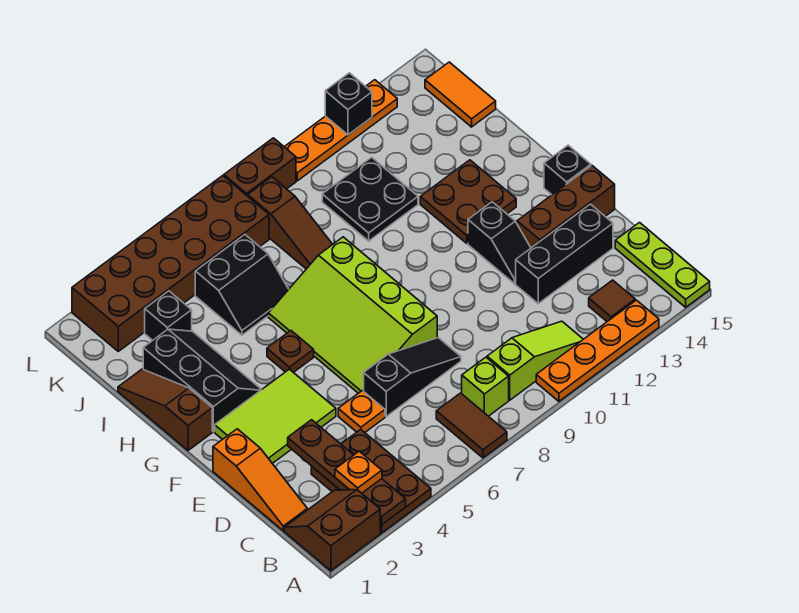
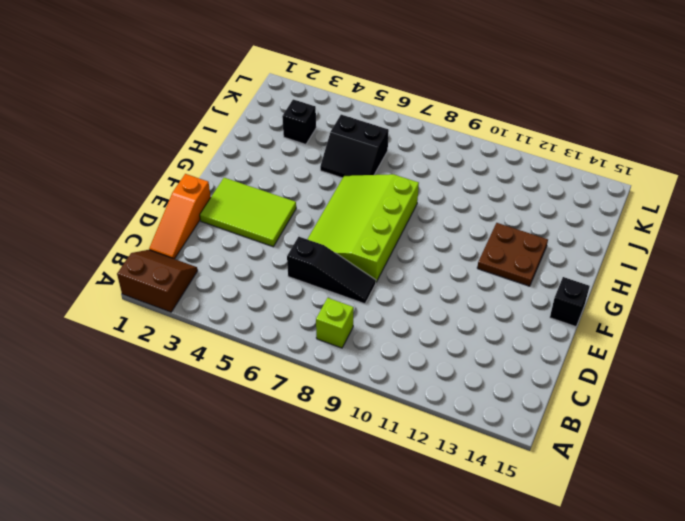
none -> brown plate A3:C4 level 1
none -> brown tile A7:B7 level 1
none -> orange plate A10:A13 level 1
none -> lime plate A15:C15 level 1

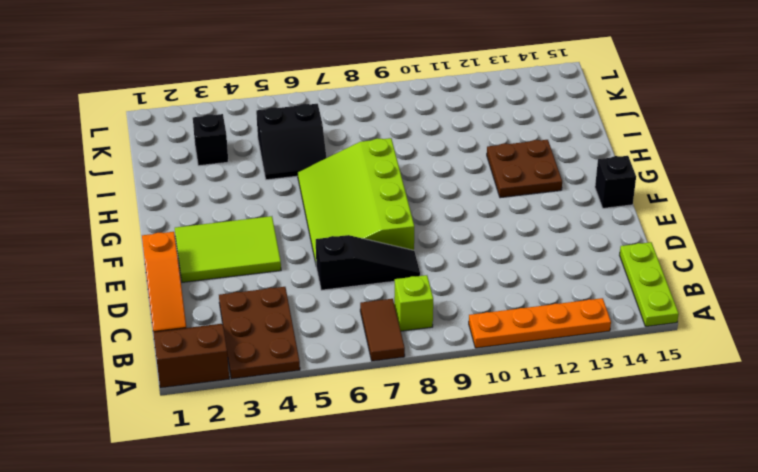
none -> lime slope B9:B11 level 1 top 9
none -> brown tile B13 level 1
none -> orange plate D5 level 1
none -> black brick D12:D14 level 1

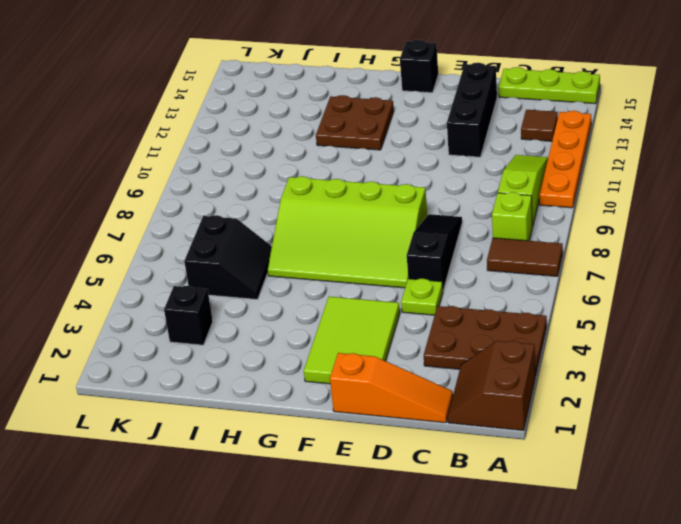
lime plate D5 level 1 -> orange plate D5 level 1
none -> black slope E12:F12 level 1 top F
none -> brown brick E13:E15 level 1
none -> brown slope G1:I1 level 1 top G
none -> black slope G2:I3 level 1 top 2

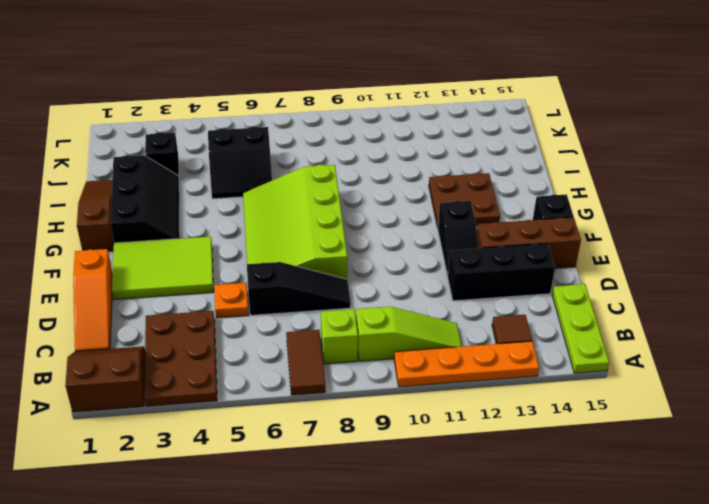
none -> brown plate G5 level 1
none -> brown slope I8:K8 level 1 top K
none -> black plate I10:J11 level 1
none -> orange tile J15:K15 level 1

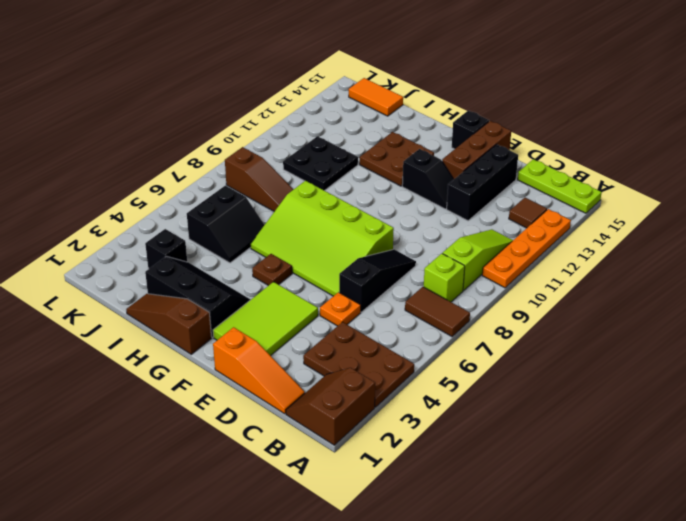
none -> brown brick K2:L7 level 1
none -> brown brick L8:L9 level 1
none -> orange plate L10:L13 level 1
none -> brown plate A3:D3 level 2

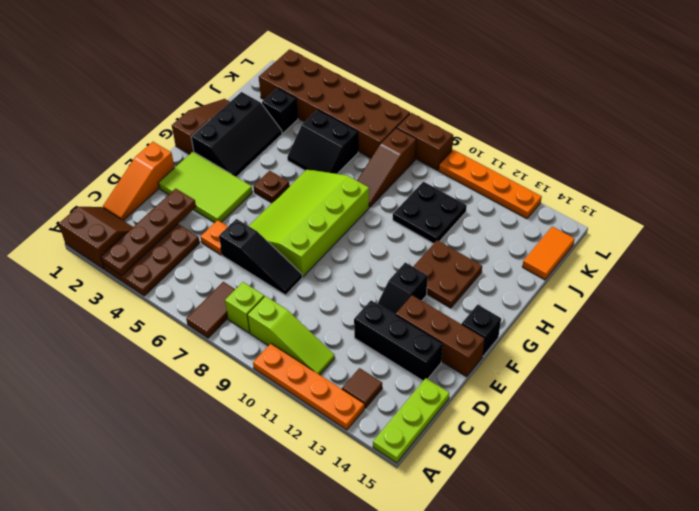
none -> black brick L12 level 2
none -> orange plate B3 level 3

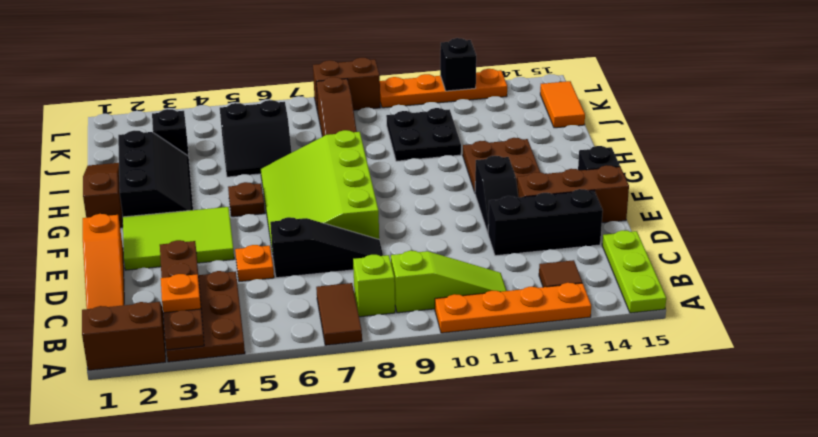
none -> brown brick K2:L7 level 1

